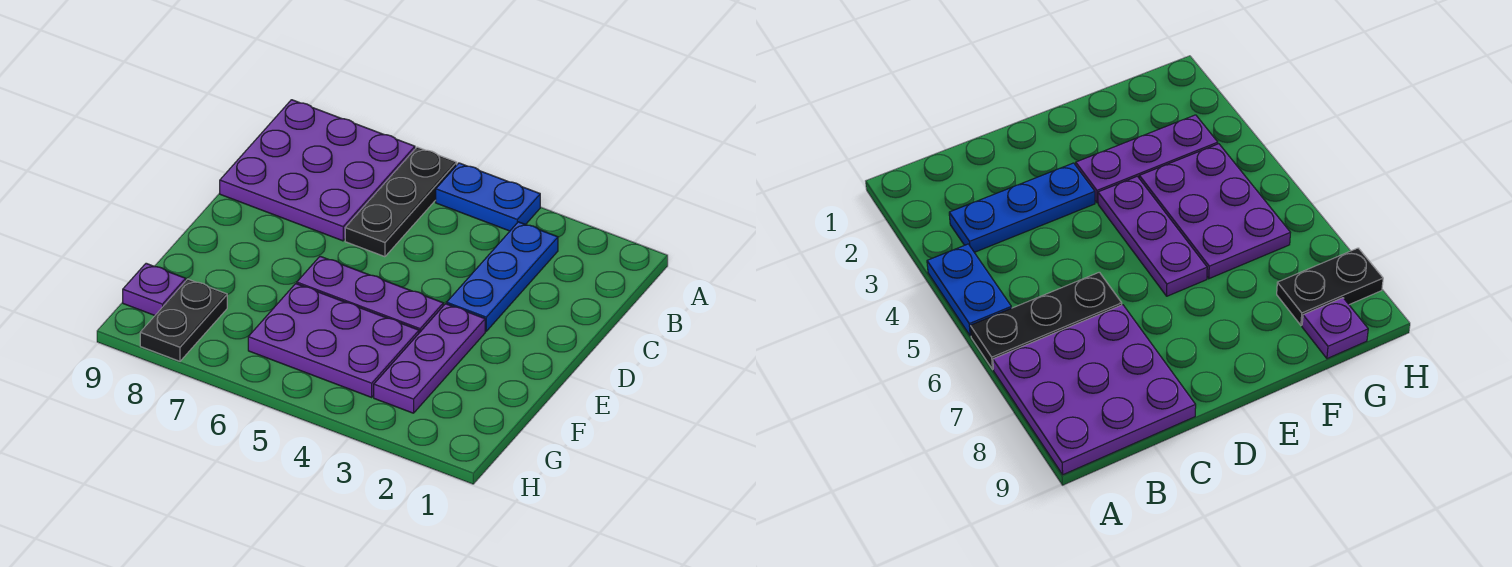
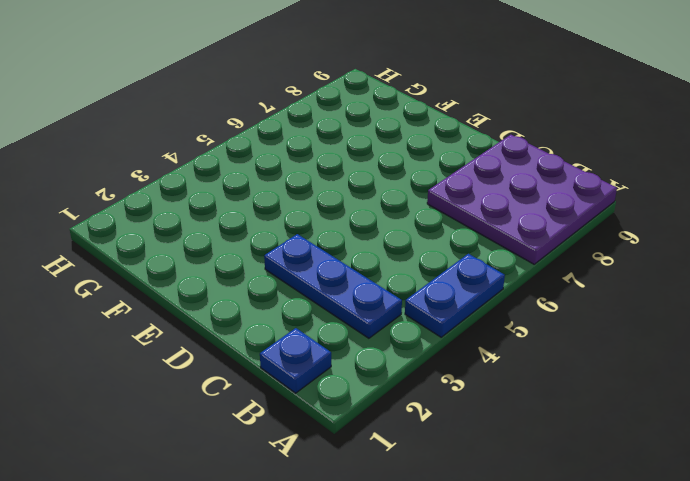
blue plate B1 level 1 -> none
none -> black plate A6:C6 level 1
none -> purple plate E3:G3 level 1

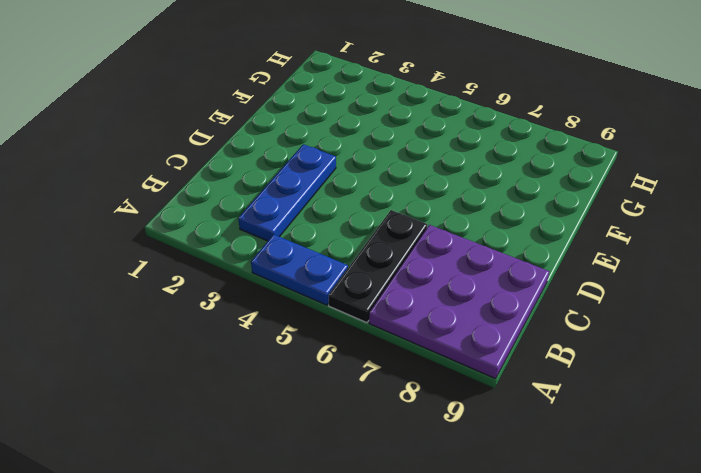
none -> purple plate E3:G3 level 1
none -> purple plate E4:E6 level 1

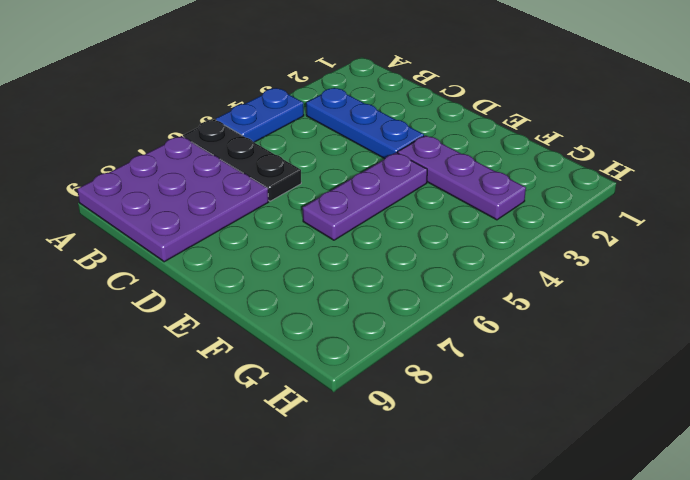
none -> purple plate F4:G6 level 1
none -> black plate G8:H8 level 1

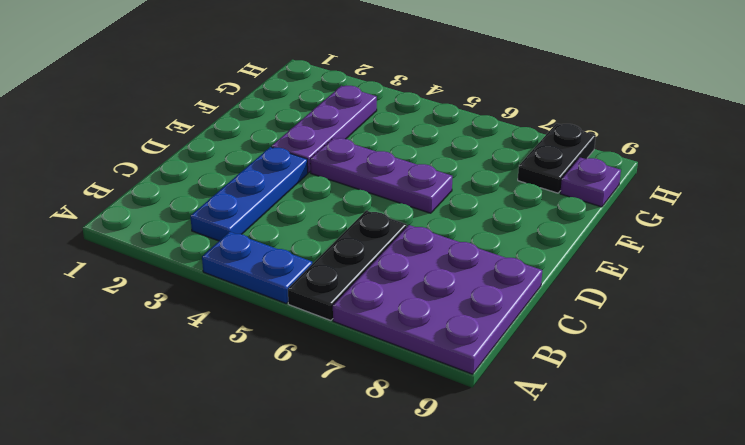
none -> purple plate F4:G6 level 1

